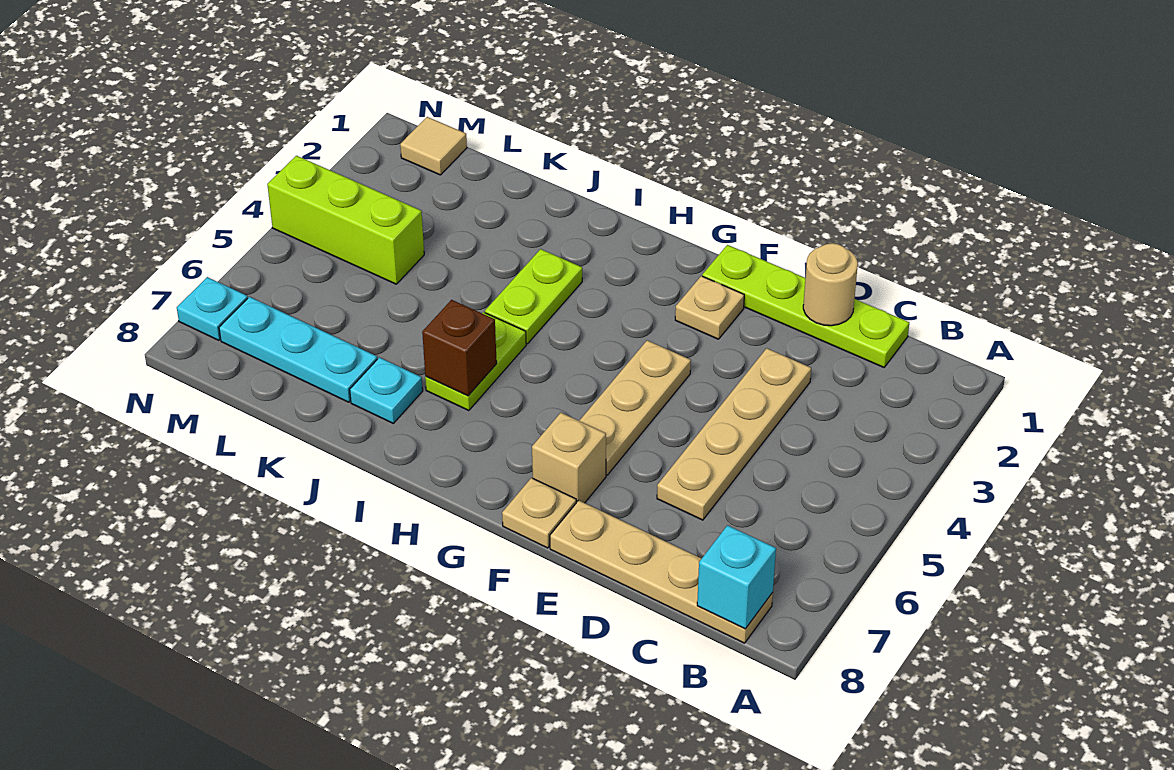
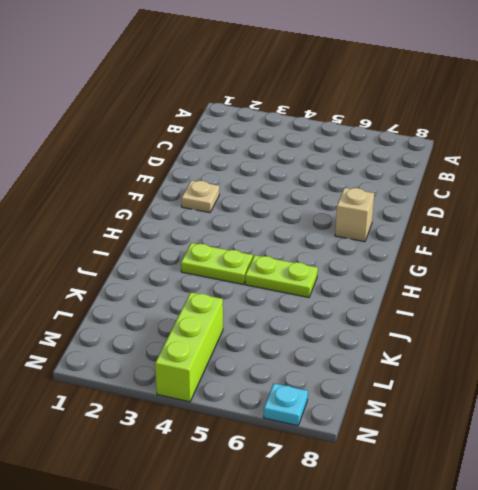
none -> tan plate B8:E8 level 1
none -> lime plate C1:F1 level 1
none -> tan plate D3:D6 level 1

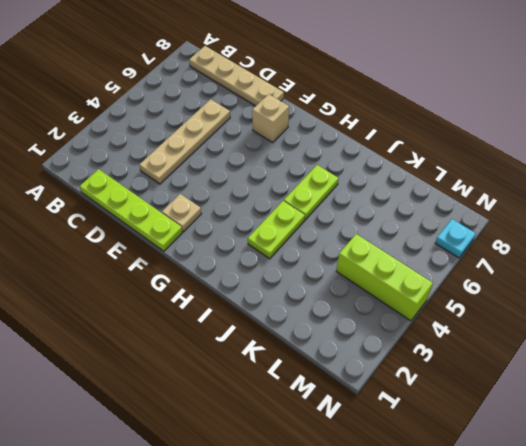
none -> tan plate F4:F6 level 1
none -> tan plate F8 level 1
none -> cyan plate J7 level 1

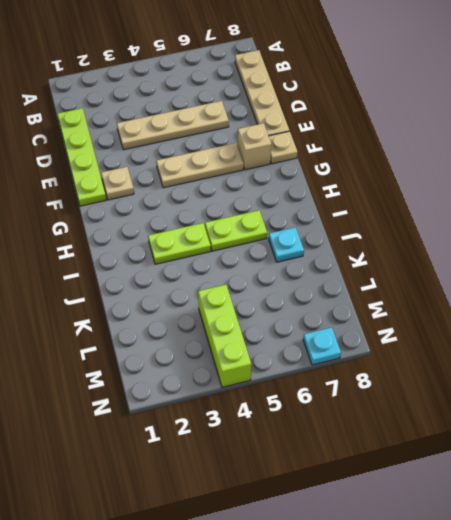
none -> cyan plate K7:M7 level 1
none -> tan tile M1 level 1
none -> cyan brick B8 level 2

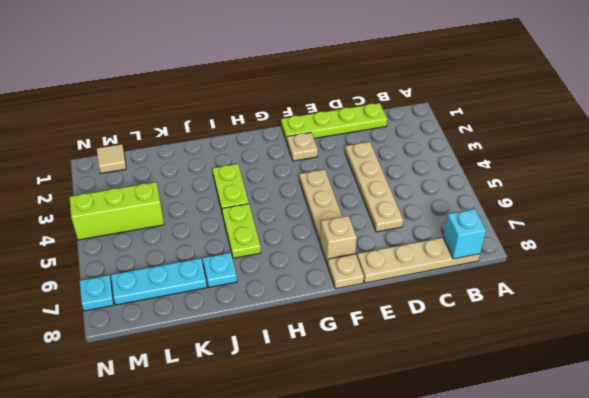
none -> tan round brick D1 level 2
none -> brown brick I6 level 2

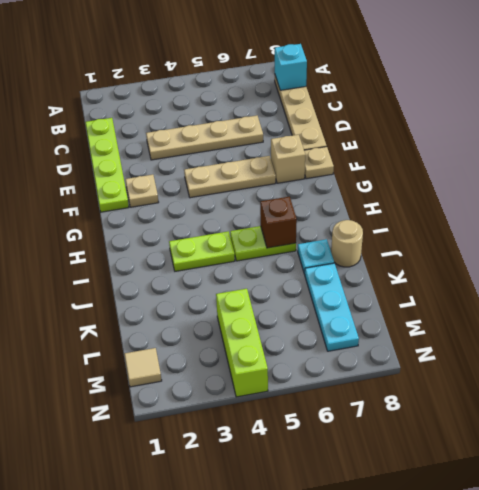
tan round brick J8 level 1 -> tan round brick D1 level 2
none -> cyan plate N7 level 1

